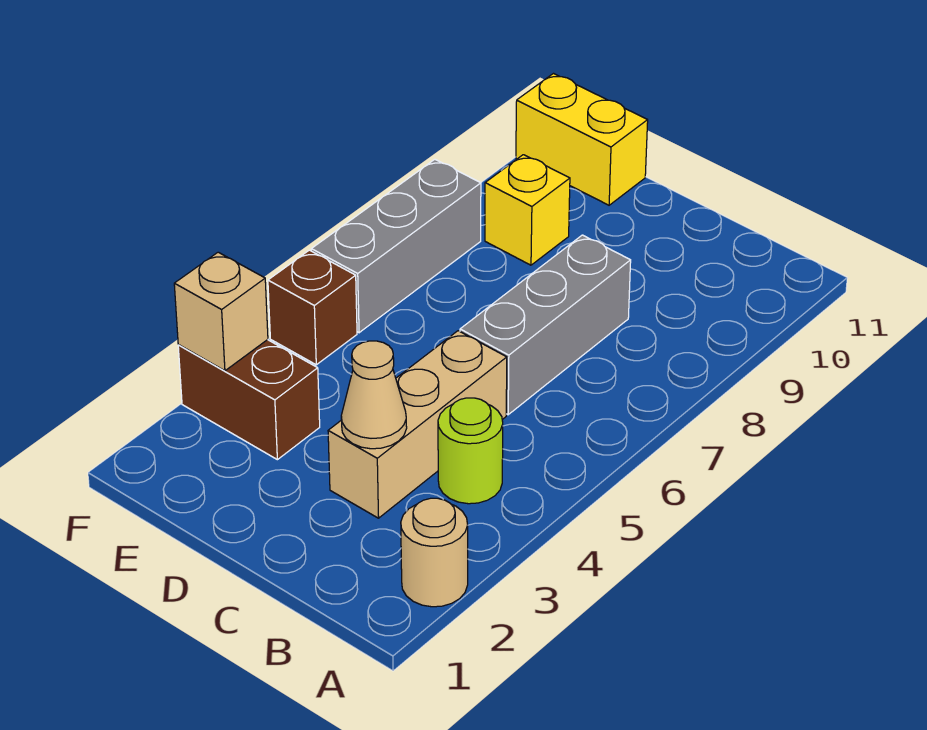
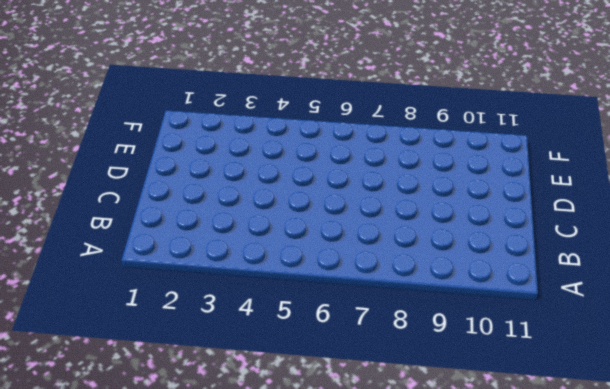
none -> tan round brick A2 level 1
none -> lime round brick B4 level 1

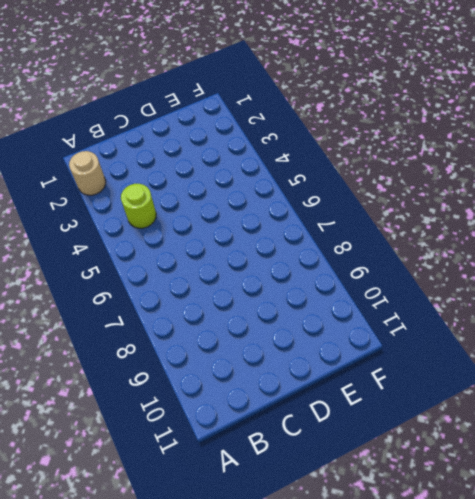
none -> tan brick C3:C5 level 1
none -> grey brick C6:C8 level 1

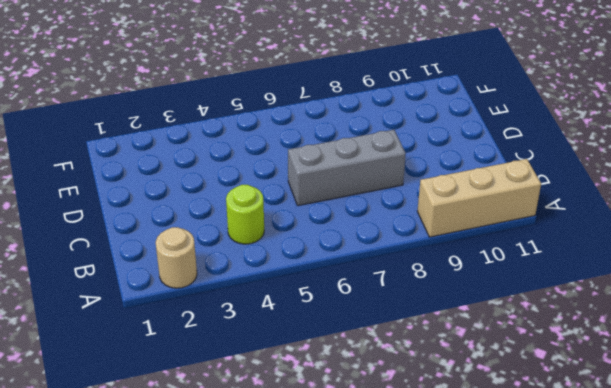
tan brick A9:A11 level 1 -> tan brick C3:C5 level 1
none -> brown brick E3:F3 level 1
none -> yellow brick E9 level 1

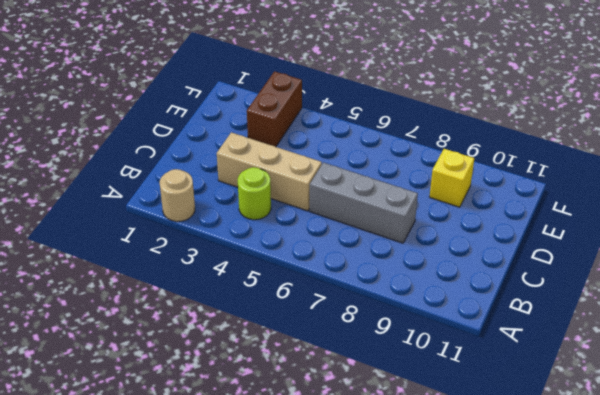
none -> yellow brick E11:F11 level 1
none -> brown brick F5 level 1

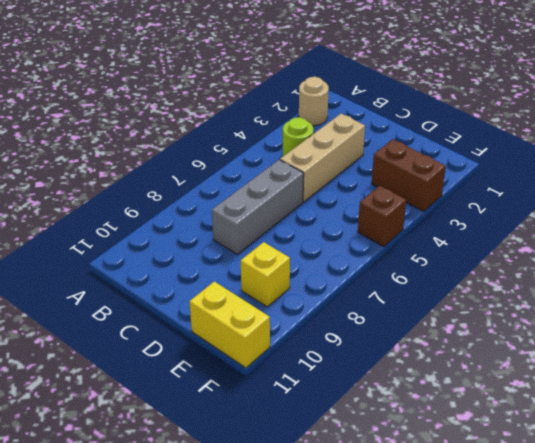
none -> grey brick F6:F8 level 1
none -> tan cone C3 level 2

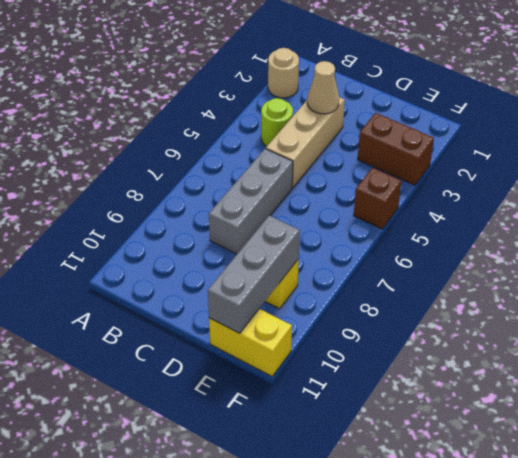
grey brick E9:E11 level 2 -> grey brick F6:F8 level 1
none -> tan brick F3 level 2

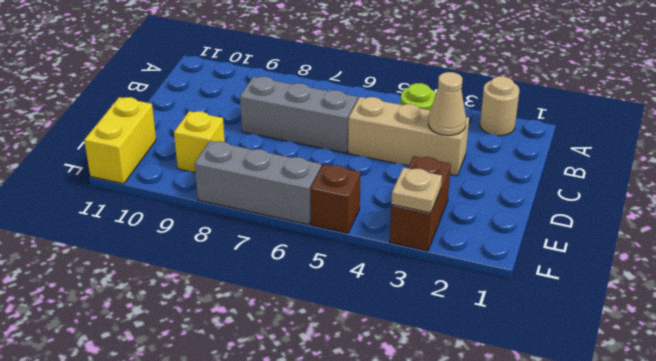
tan plate F3 level 2 -> tan brick F3 level 2

